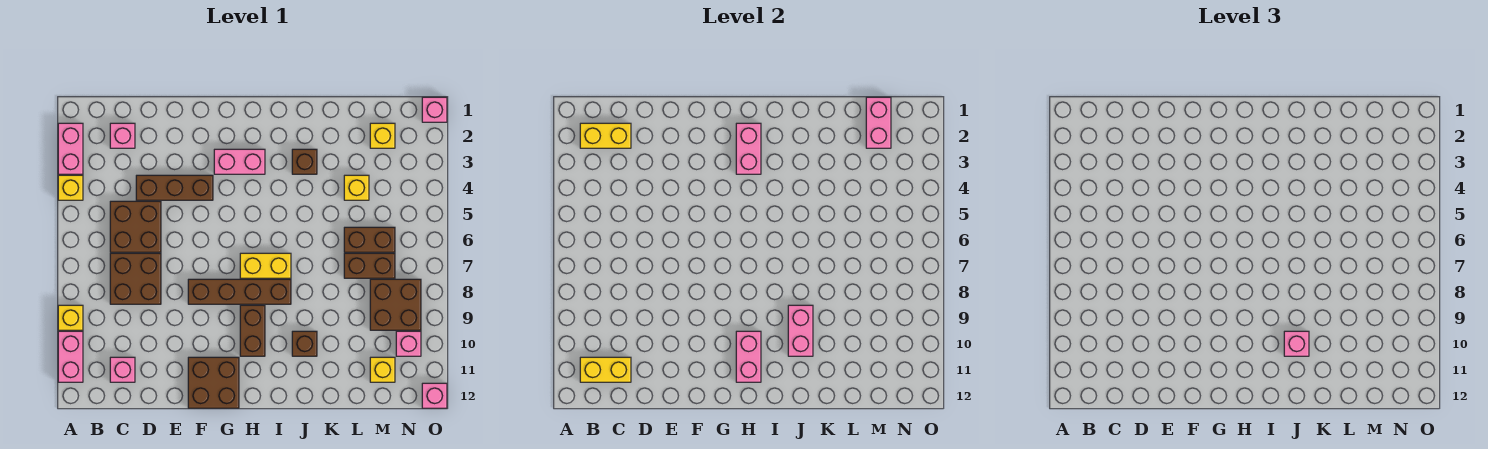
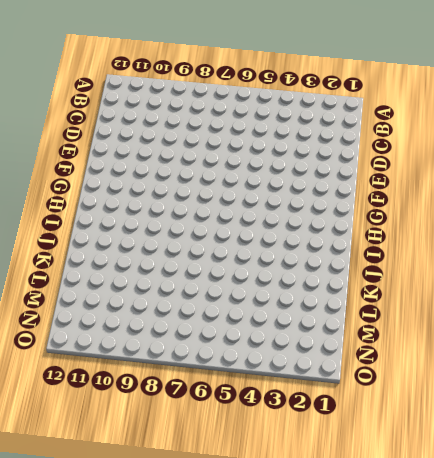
none -> pink brick A2:A3 level 1
none -> yellow brick A4 level 1
none -> yellow brick A9 level 1
none -> pink brick A10:A11 level 1

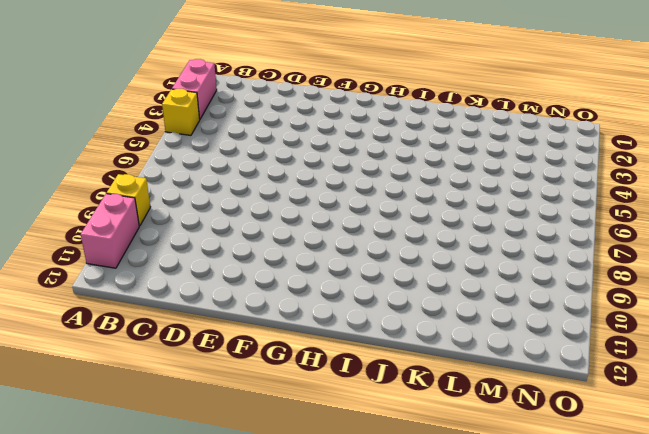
none -> pink brick C2 level 1
none -> brown brick C5:D6 level 1
none -> brown brick C7:D8 level 1
none -> pink brick C11 level 1

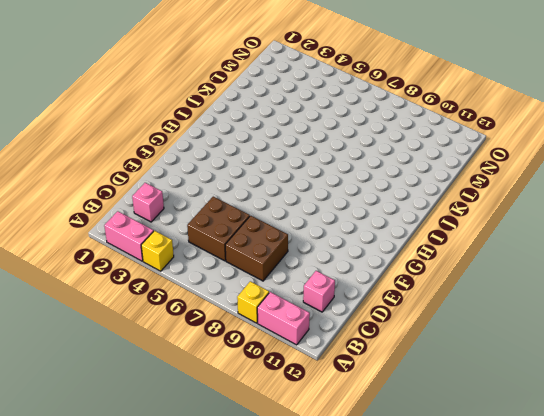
none -> brown brick D4:F4 level 1
none -> brown brick F8:I8 level 1
none -> brown brick F11:G12 level 1
none -> pink brick G3:H3 level 1

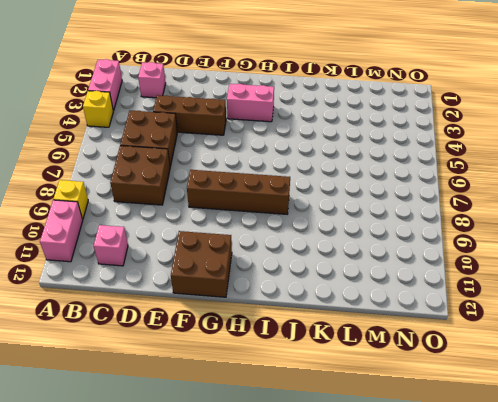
none -> yellow brick H7:I7 level 1
none -> brown brick H9:H10 level 1
none -> brown brick J3 level 1
none -> brown brick J10 level 1

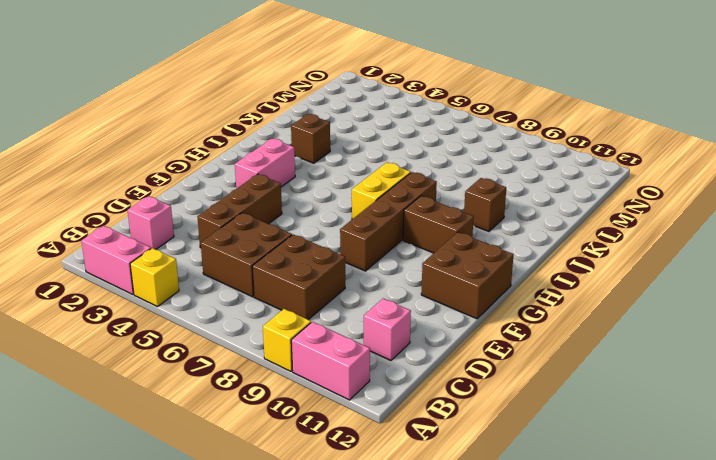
none -> yellow brick L4 level 1
none -> brown brick L6:M6 level 1
none -> brown brick L7:M7 level 1
none -> yellow brick M2 level 1

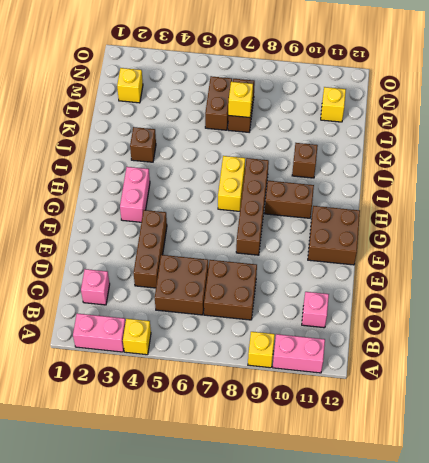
yellow brick L7 level 2 -> yellow brick L4 level 1
none -> brown brick M8:N9 level 1
none -> pink brick N10 level 1
none -> pink brick O1 level 1
none -> pink brick O12 level 1

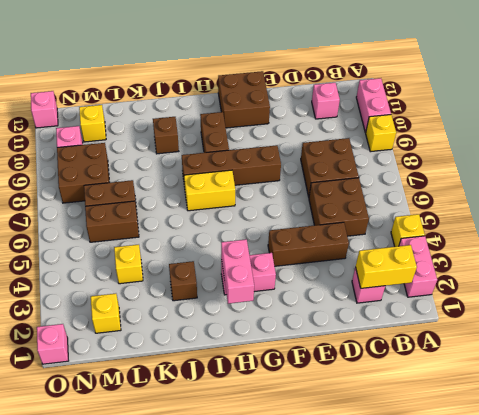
none -> yellow brick B11:C11 level 2
none -> pink brick H10:H11 level 2
none -> pink brick J9:J10 level 2
none -> pink brick M1:M2 level 2

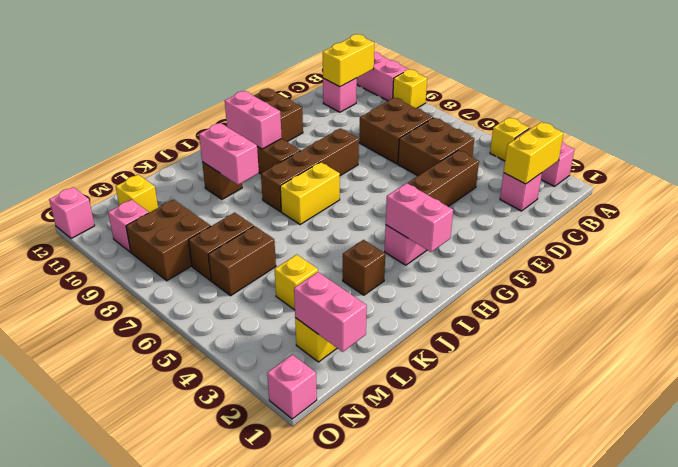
none -> pink brick J10 level 3

